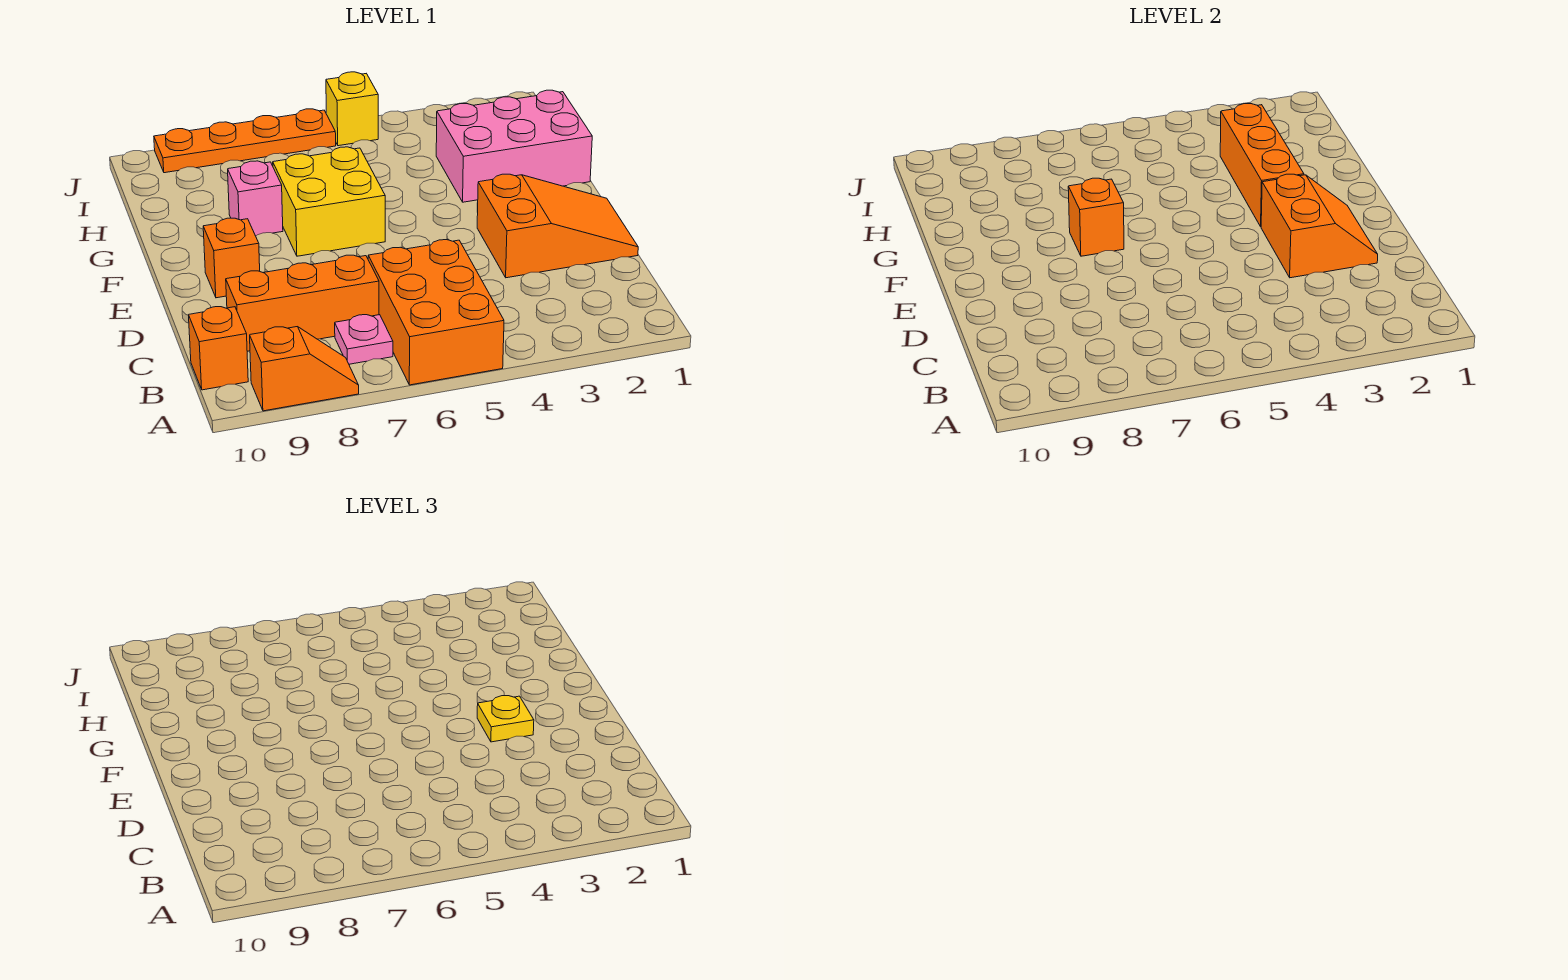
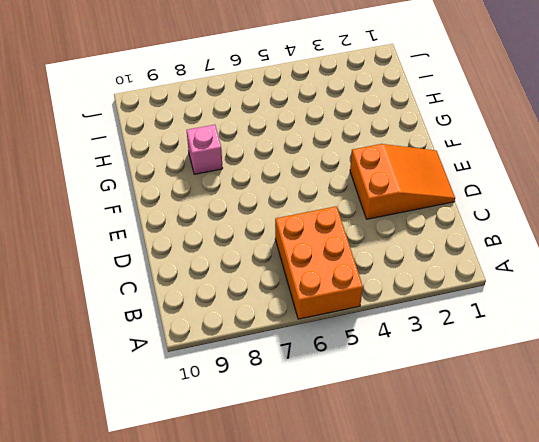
none -> orange slope A8:A9 level 1 top 9
none -> pink plate B7 level 1
none -> orange brick B10 level 1

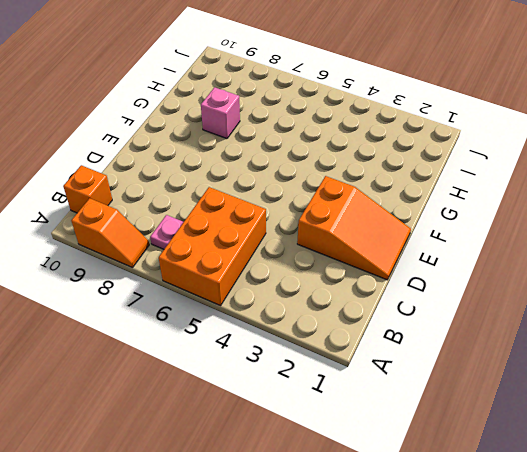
none -> orange brick C7:C9 level 1
none -> orange brick E9 level 1
none -> yellow brick F6:G7 level 1

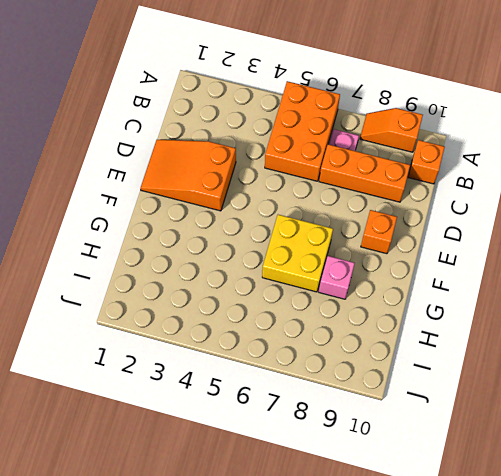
none -> pink brick G1:H3 level 1
none -> yellow brick J5 level 1
none -> orange plate J6:J9 level 1

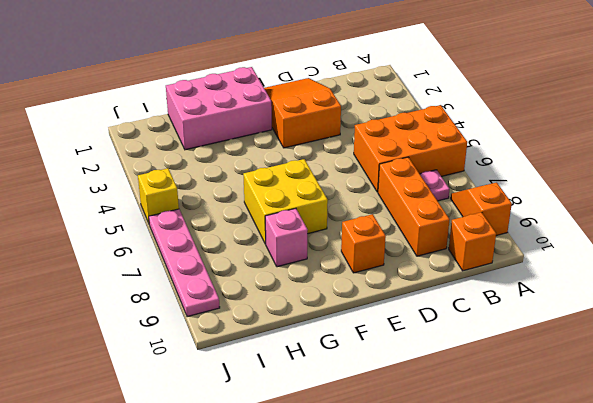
pink brick F1:H2 level 1 -> pink brick G1:H3 level 1
pink plate J6:J9 level 1 -> orange plate J6:J9 level 1
none -> orange slope D2:E3 level 2 top 3
none -> orange brick F3:H3 level 2
none -> orange brick F7 level 2

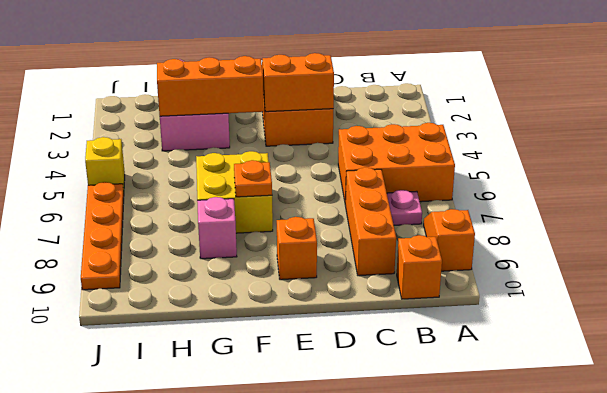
orange plate F7 level 2 -> orange brick F7 level 2
none -> yellow plate E3 level 3

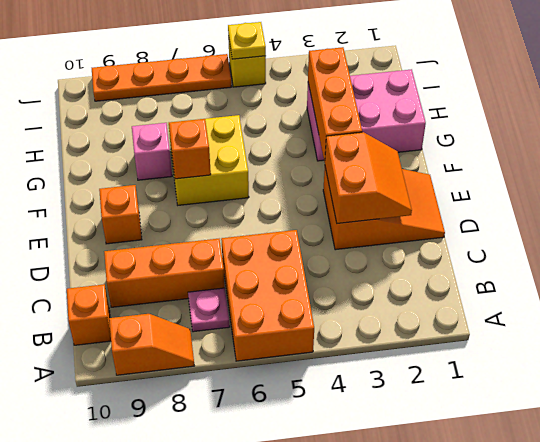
yellow plate J5 level 2 -> yellow plate E3 level 3

